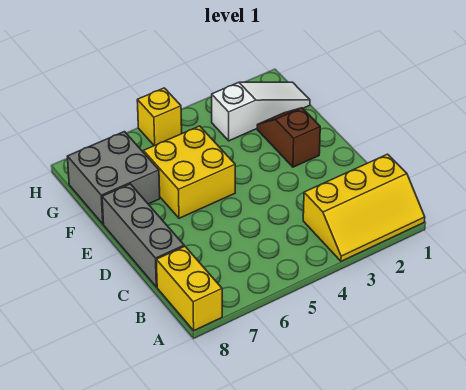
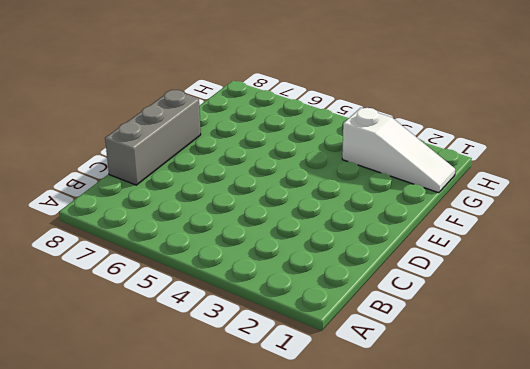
none -> yellow slope A1:B3 level 1 top B
none -> yellow brick A8:B8 level 1

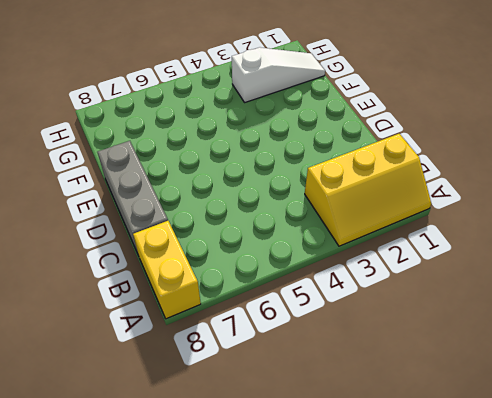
none -> brown slope E2:F2 level 1 top E
none -> yellow brick E5:F6 level 1

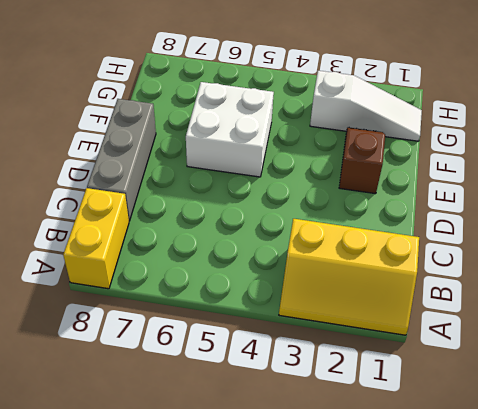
white brick E5:F6 level 1 -> yellow brick E5:F6 level 1
none -> grey brick F7:G8 level 1
none -> yellow brick H5 level 1

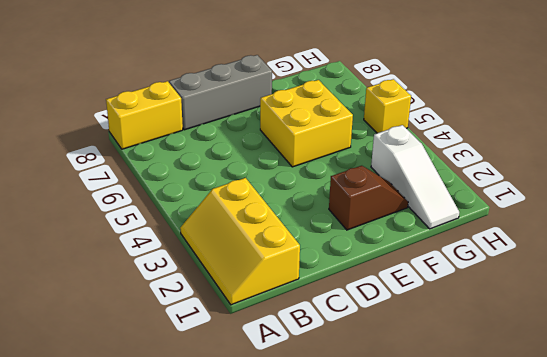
none -> grey brick F7:G8 level 1

